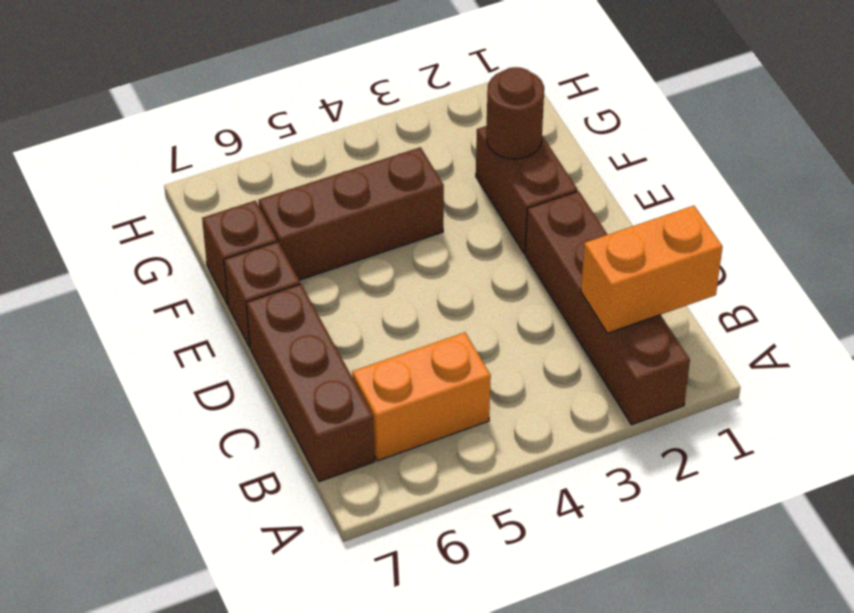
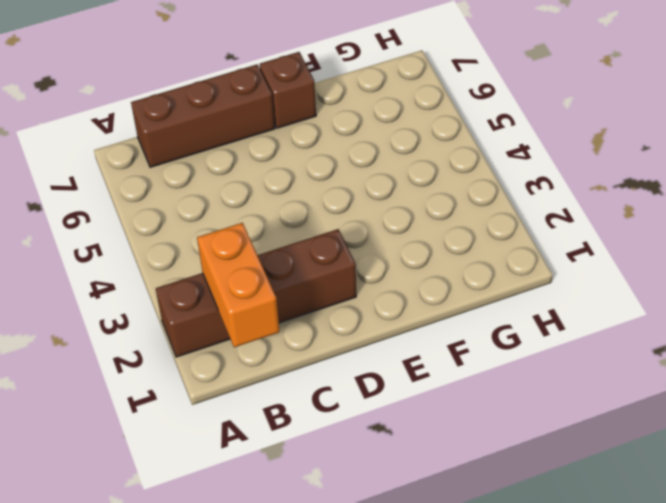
none -> orange brick B5:B6 level 1
none -> brown brick E2:F2 level 1

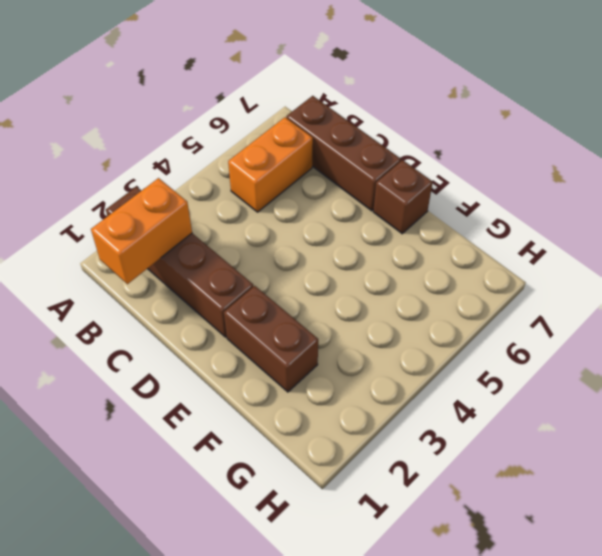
none -> brown brick F4:F6 level 1
none -> brown brick F7 level 1

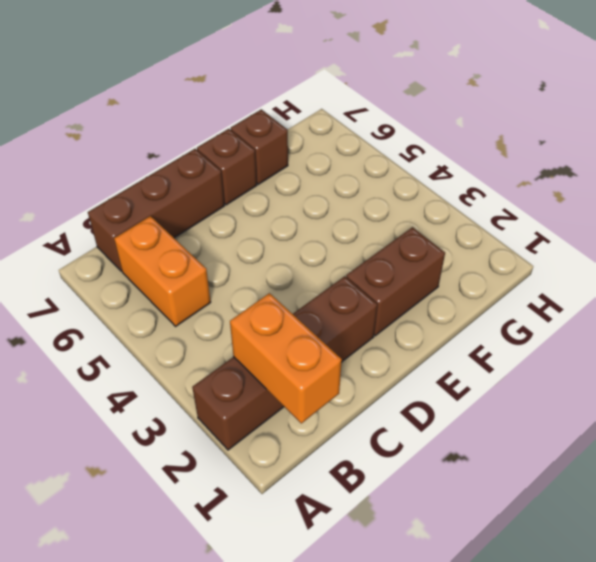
none -> brown brick F4:F6 level 1
none -> brown round brick F2 level 2

